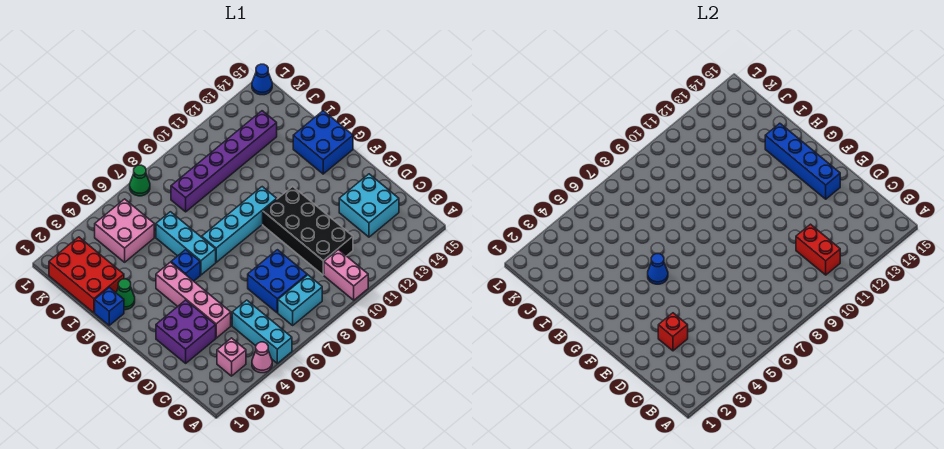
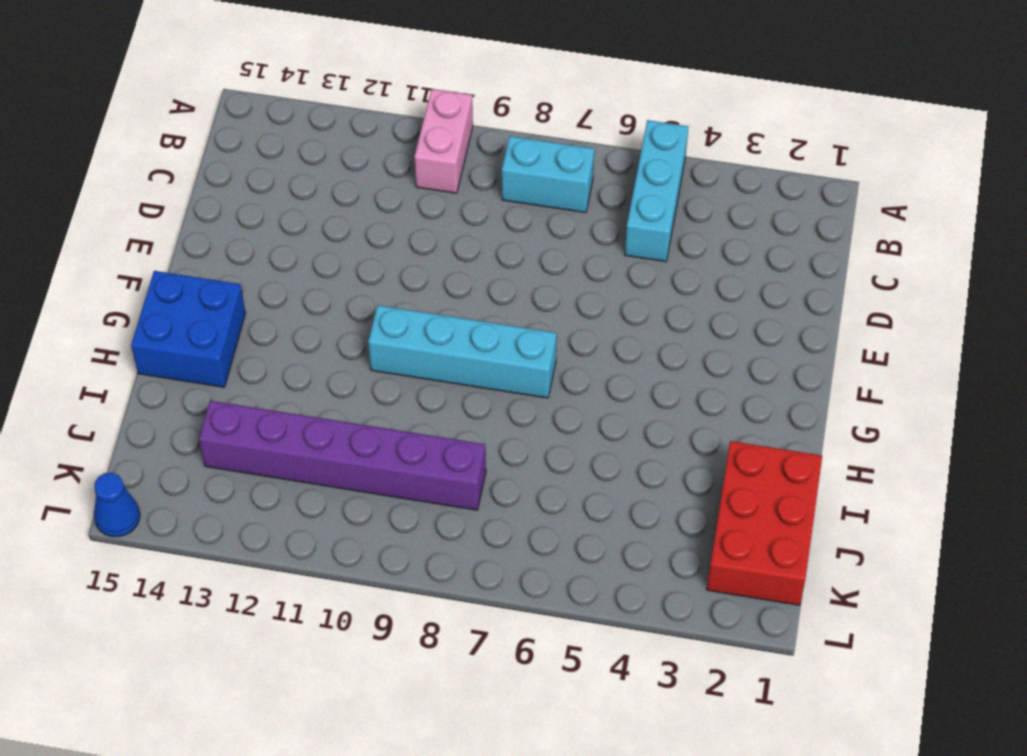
none -> pink cone A4 level 1
none -> pink brick B3 level 1
none -> blue brick C7:D8 level 1

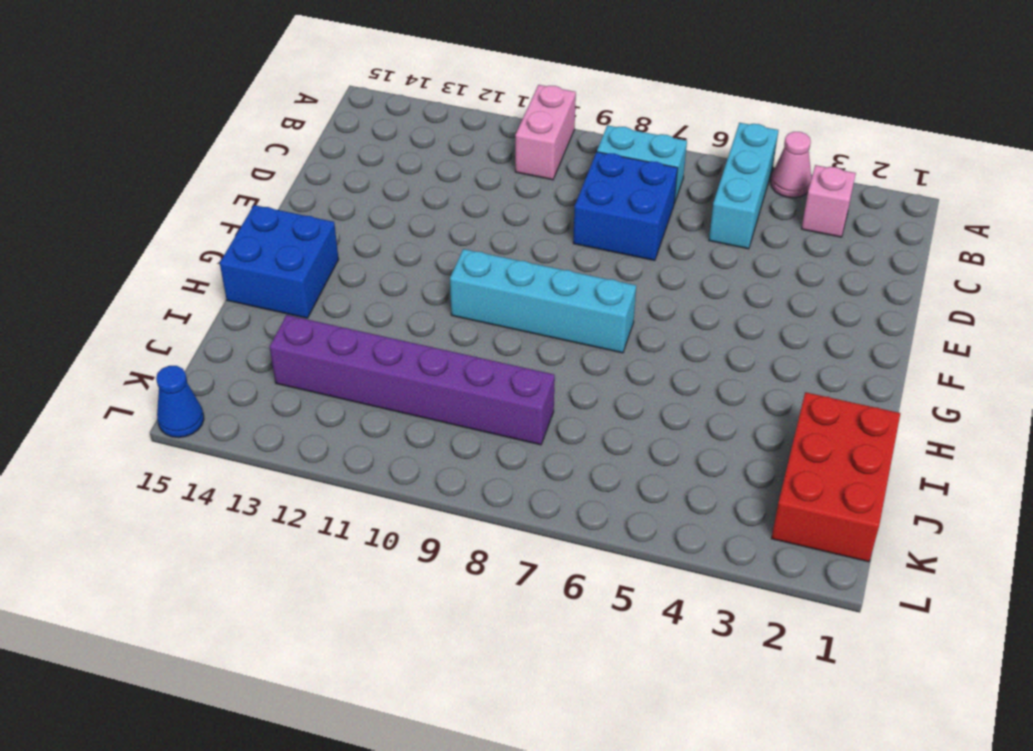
none -> black brick C10:F11 level 1
none -> cyan brick C13:D14 level 1
none -> purple brick D2:E3 level 1

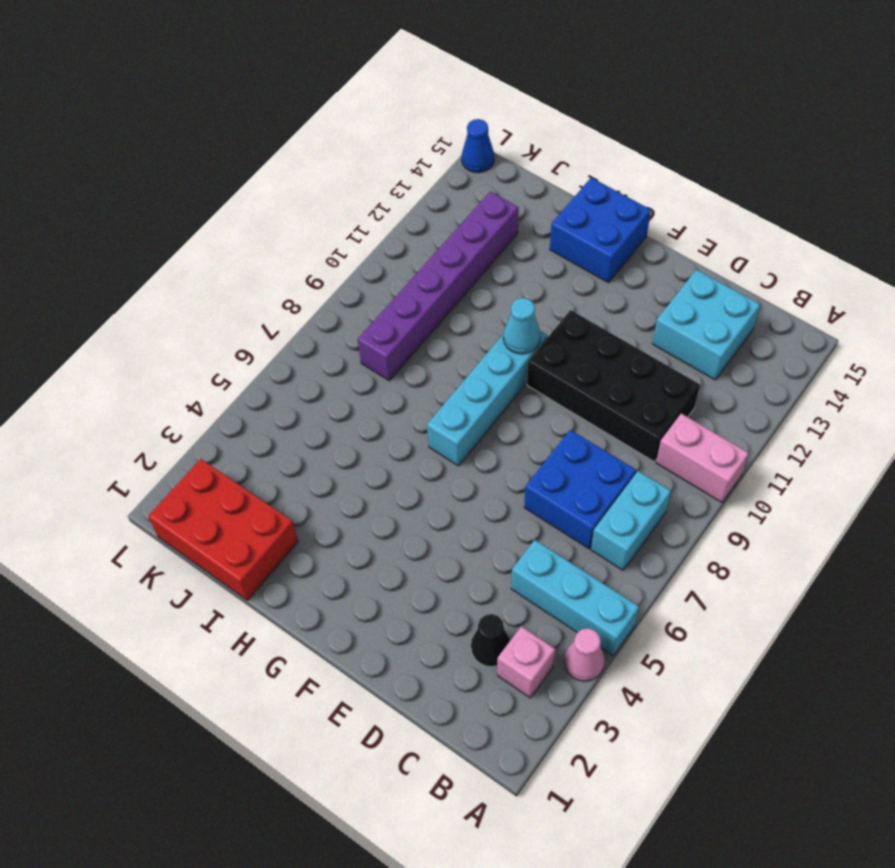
black cone C3 level 1 -> none
cyan cone G10 level 2 -> none
none -> purple brick D2:E3 level 1
none -> pink brick D4:G4 level 1
none -> blue brick G5 level 1

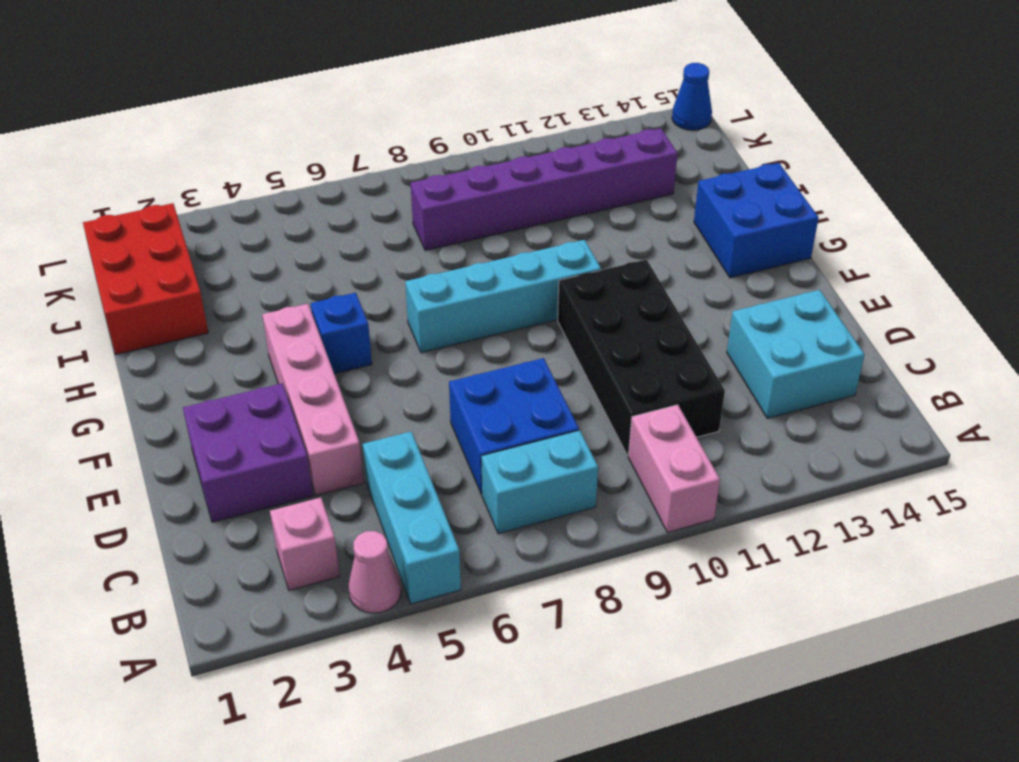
none -> cyan brick G6:I6 level 1
none -> blue brick H1 level 1
none -> green cone H2 level 1

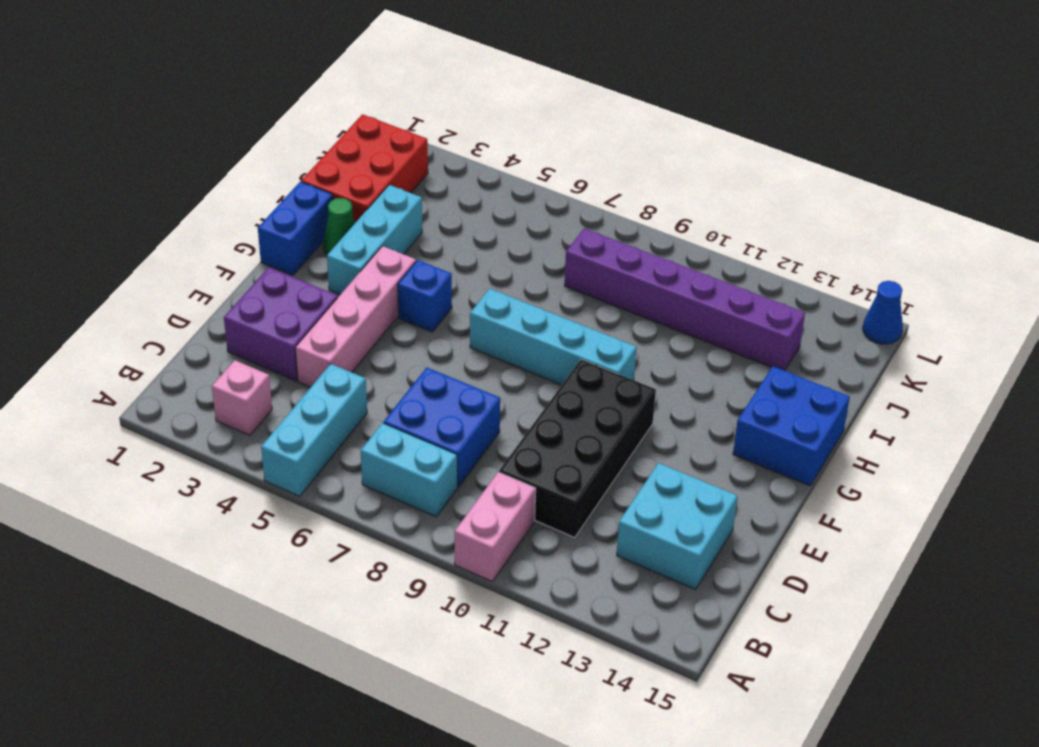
blue brick G1:H1 level 1 -> blue brick H1 level 1
cyan brick G3:I3 level 1 -> cyan brick G6:I6 level 1
none -> pink cone A4 level 1
none -> pink brick J4:K5 level 1
none -> green cone L7 level 1

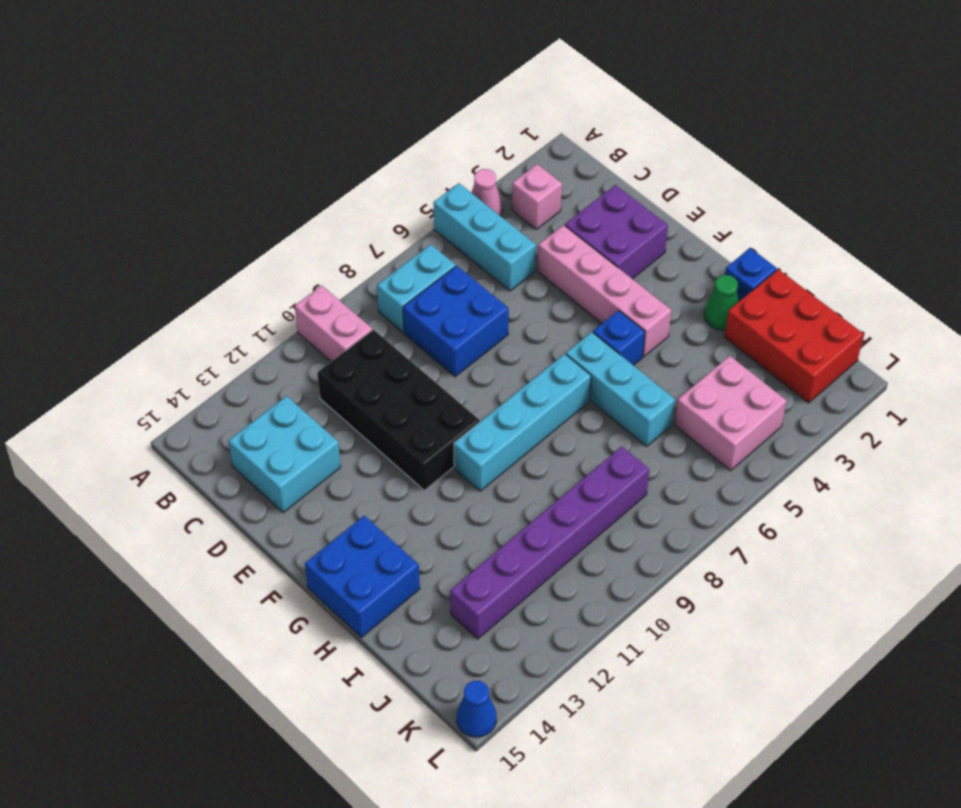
none -> green cone L7 level 1
none -> red brick B11:C11 level 2
none -> red brick D3 level 2

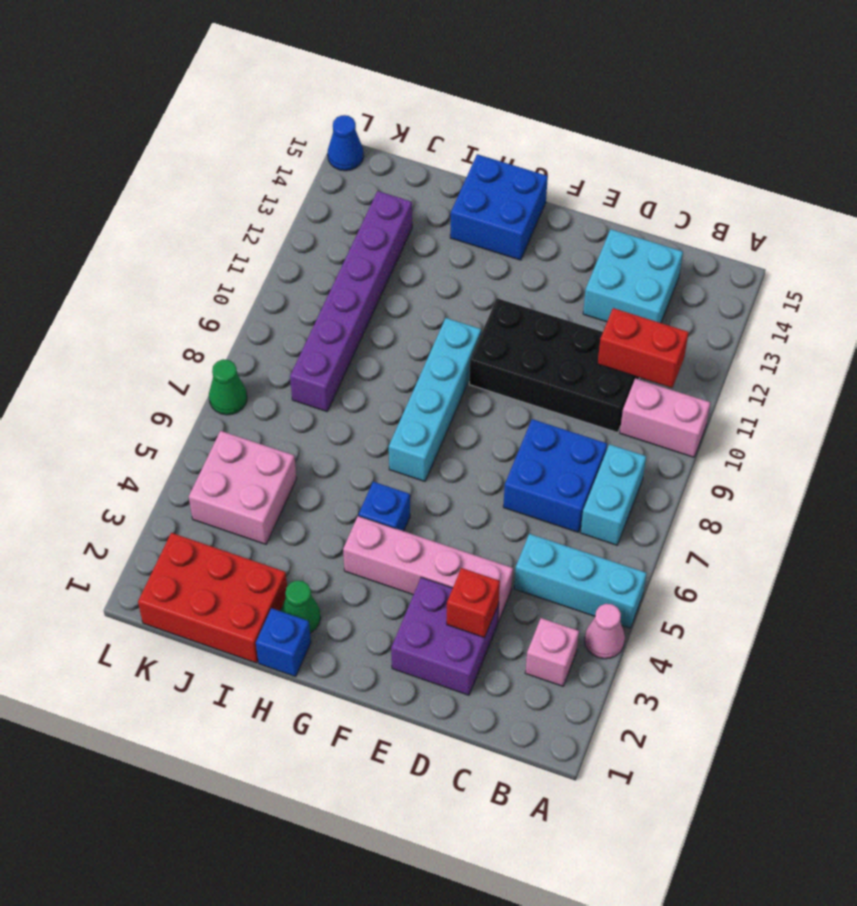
none -> cyan brick G6:I6 level 1
none -> blue brick E14:H14 level 2
none -> blue cone G5 level 2

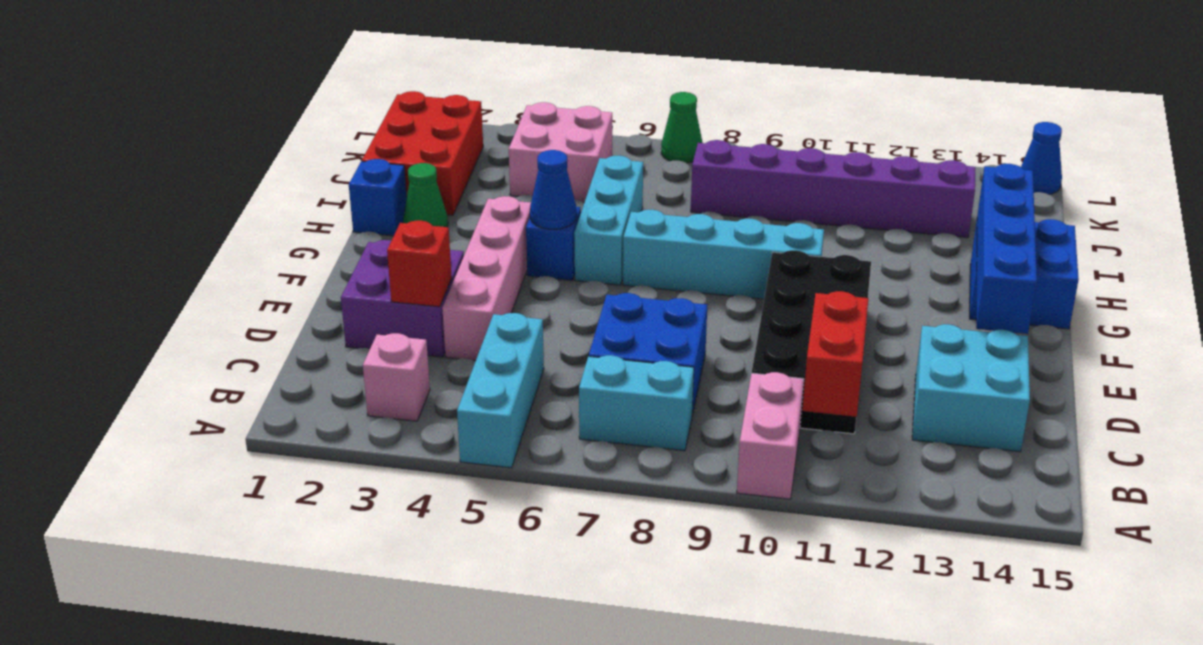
none -> pink cone A4 level 1

